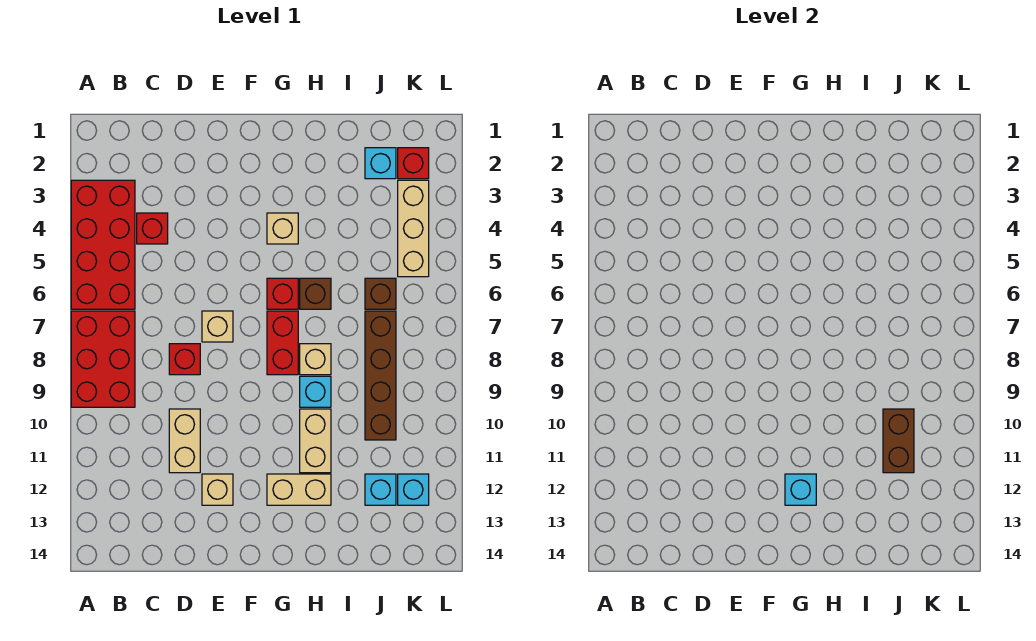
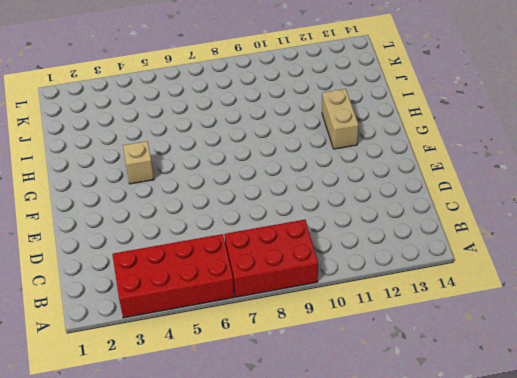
none -> red brick C4 level 1
none -> red brick D8 level 1
none -> tan brick D10:D11 level 1

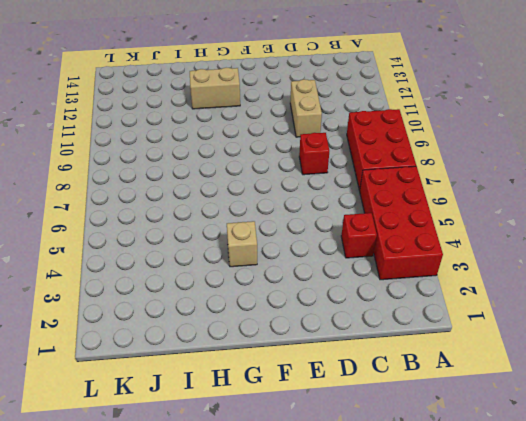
none -> tan brick E7 level 1
none -> tan brick E12 level 1
none -> red brick G6 level 1

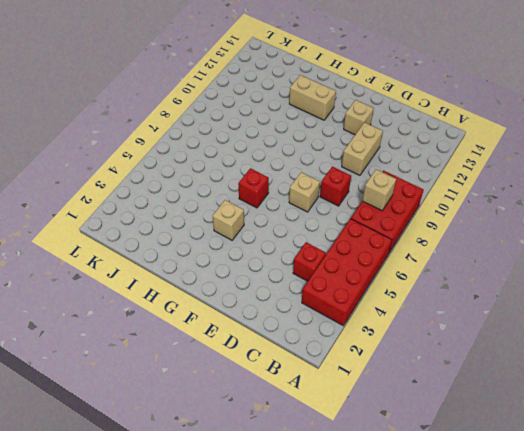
tan brick B8 level 2 -> tan brick H8 level 1
none -> red brick G7:G8 level 1
none -> brown brick H6 level 1
none -> cyan brick H9 level 1

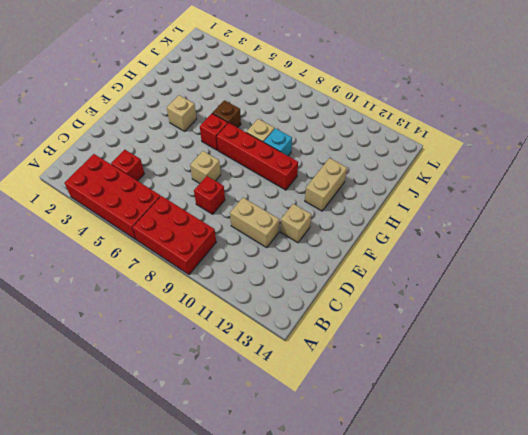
red brick G7:G10 level 1 -> red brick G7:G8 level 1
none -> tan brick H10:H11 level 1
none -> cyan brick J2 level 1
none -> brown brick J6 level 1

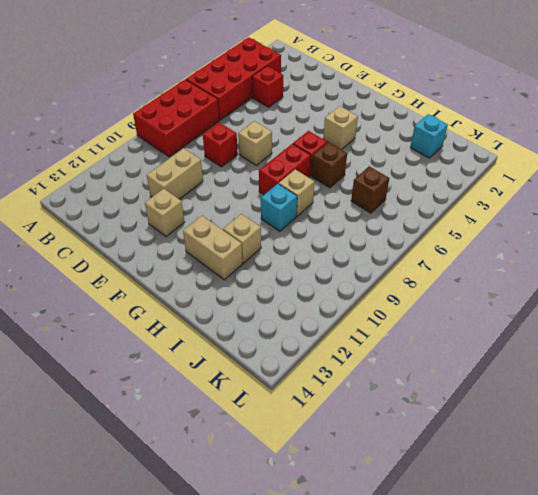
tan brick H11 level 1 -> tan brick H10:H11 level 1
none -> brown brick J7:J10 level 1
none -> cyan brick J12 level 1
none -> red brick K2 level 1

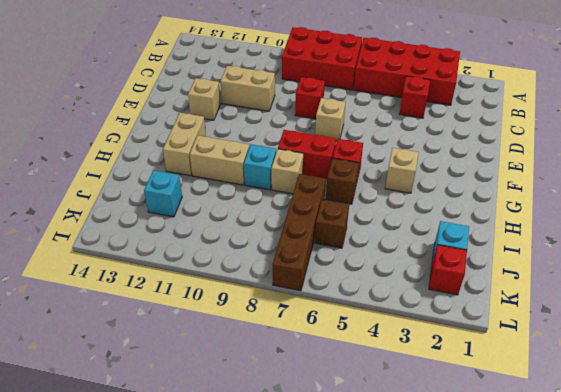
brown brick I7:L7 level 1 -> brown brick J7:J10 level 1
none -> tan brick K3:K5 level 1
none -> cyan brick K12 level 1
none -> cyan brick G12 level 2

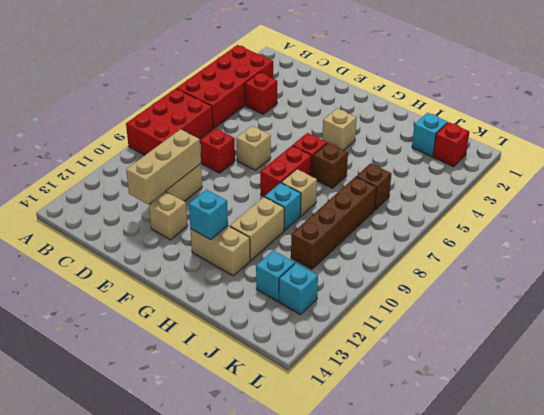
tan brick D10:D12 level 2 -> tan brick K3:K5 level 1
none -> brown brick J10:J11 level 2

